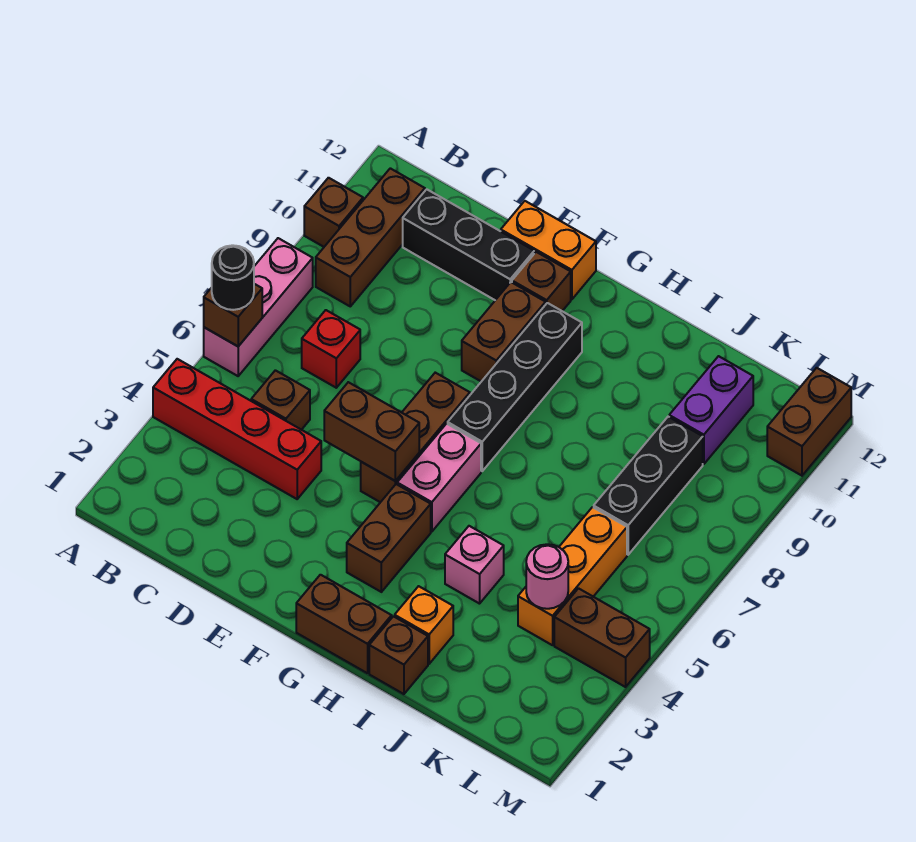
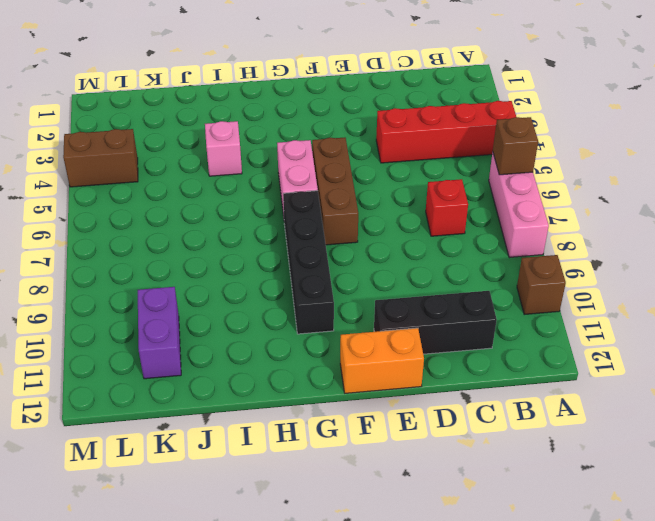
none -> brown brick B9:B11 level 1
none -> brown brick C5 level 1
none -> brown brick F9:F10 level 1

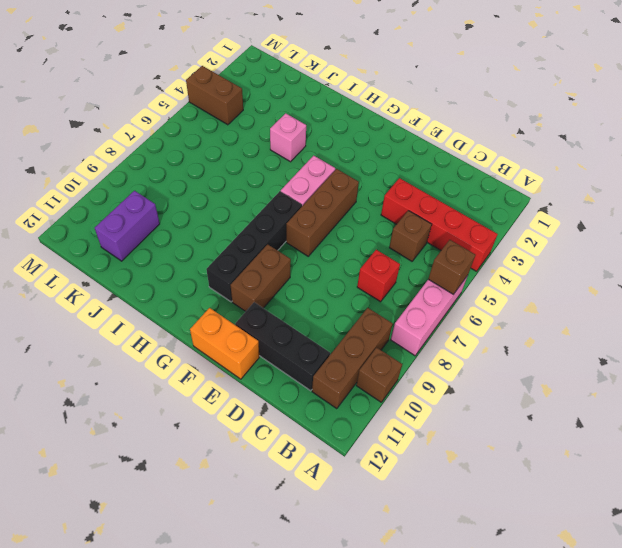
none -> brown brick F11 level 1
none -> brown brick G1:H1 level 1
none -> brown brick G3:G4 level 1

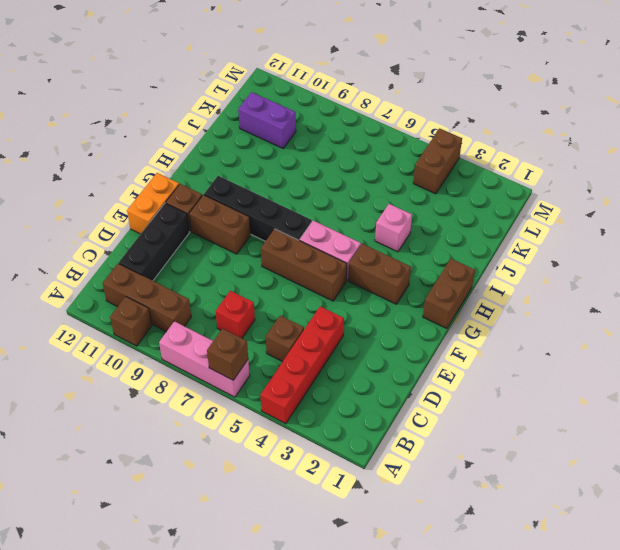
none -> brown brick I1 level 1
none -> orange brick I2 level 1
none -> orange brick K4:K6 level 1

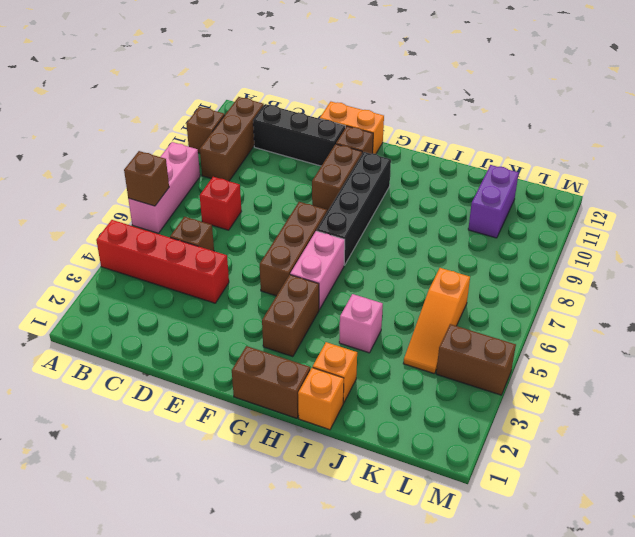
orange brick I1 level 1 -> brown brick I1 level 1
orange slope K4:K6 level 1 top 6 -> orange brick K4:K6 level 1
none -> black brick K7:K9 level 1
none -> brown brick M11:M12 level 1
none -> brown brick E5:F5 level 2

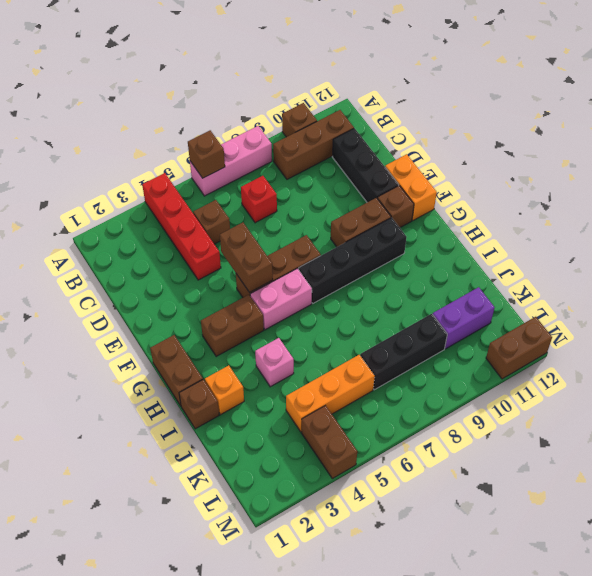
none -> pink round brick K4 level 2
none -> black round brick A6 level 3

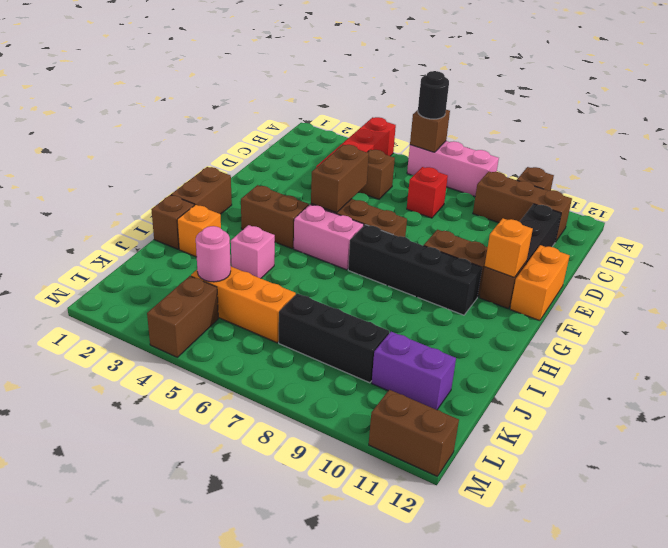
orange brick F11 level 2 -> none

